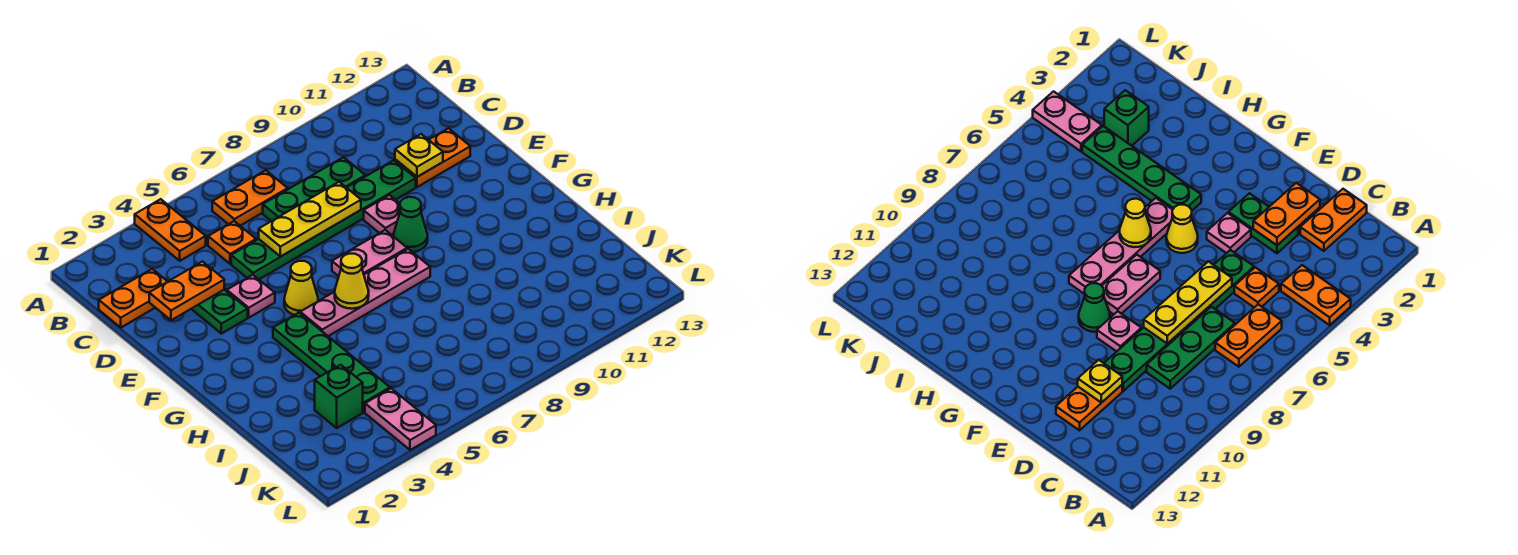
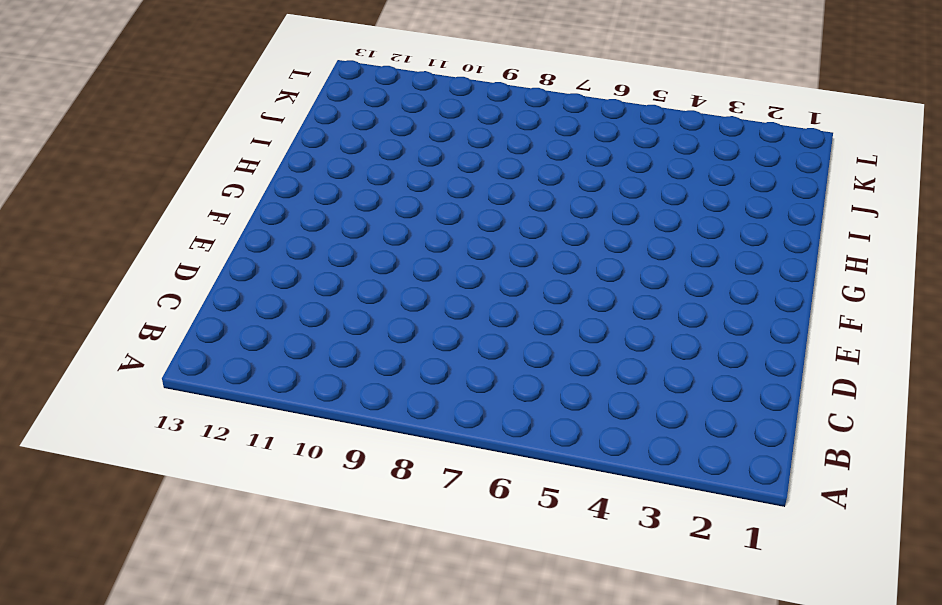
none -> orange plate A4:B4 level 1
none -> orange plate B6:B7 level 1
none -> orange plate C1:C2 level 1

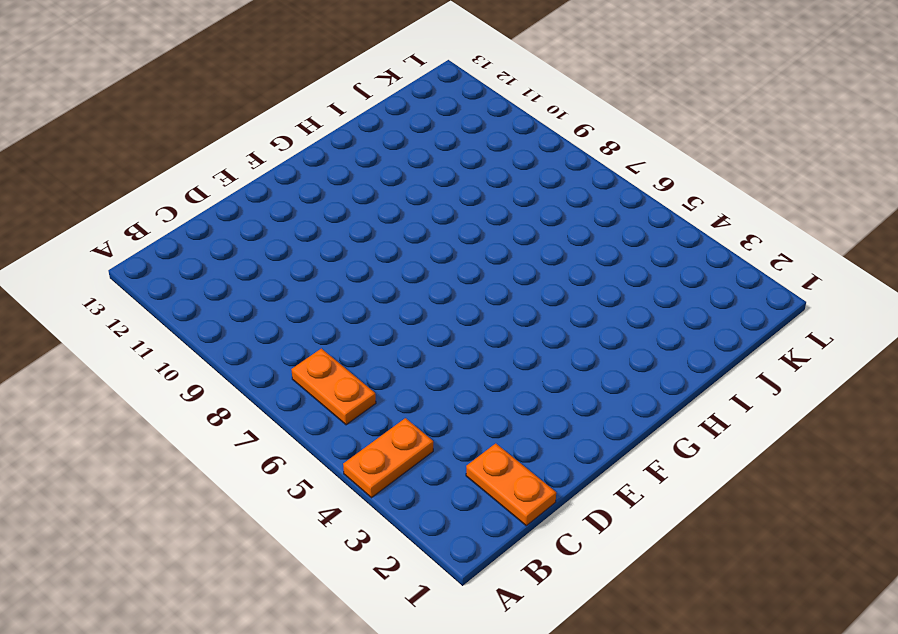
none -> orange plate C5 level 1
none -> green plate C7:C9 level 1
none -> green plate D3:E3 level 1

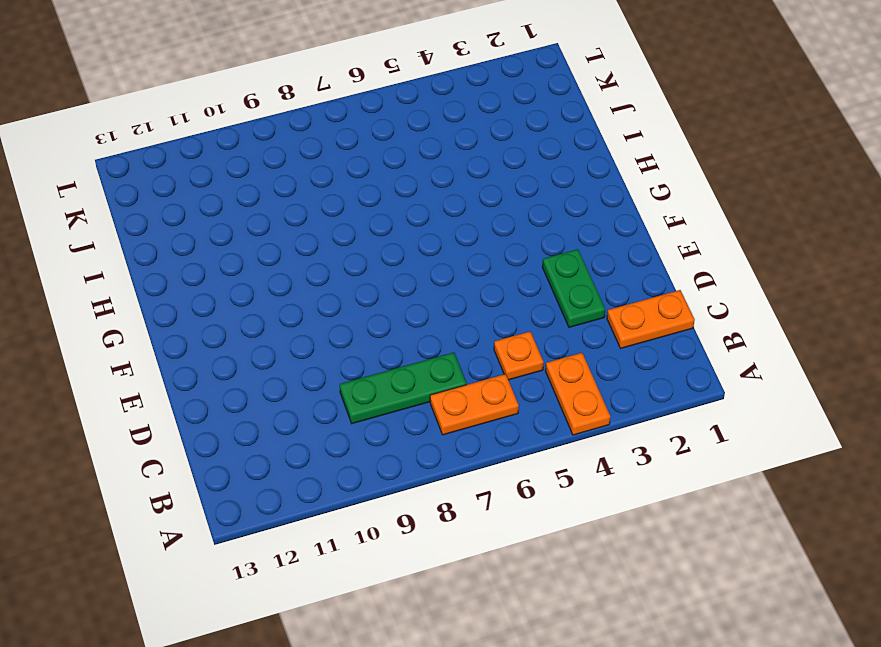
none -> green plate D5:D10 level 1
none -> orange plate D11:D12 level 1
none -> pink plate E4 level 1

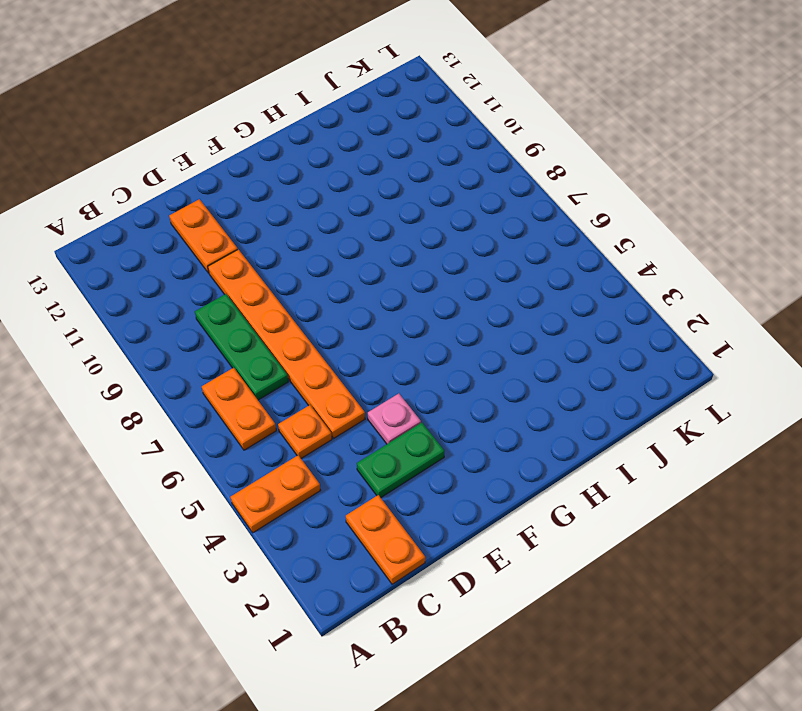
orange plate D5:D10 level 1 -> green plate D5:D10 level 1
none -> pink plate E9 level 1
none -> yellow cone F5 level 1
none -> pink plate F7:F8 level 1

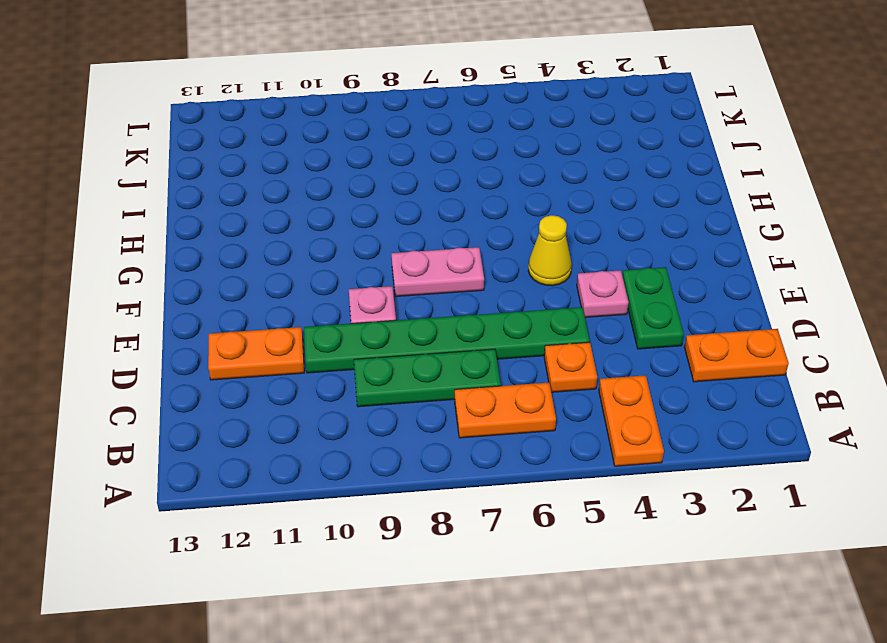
none -> green cone F9 level 1
none -> green plate G4:J4 level 1
none -> pink plate G5:G8 level 1

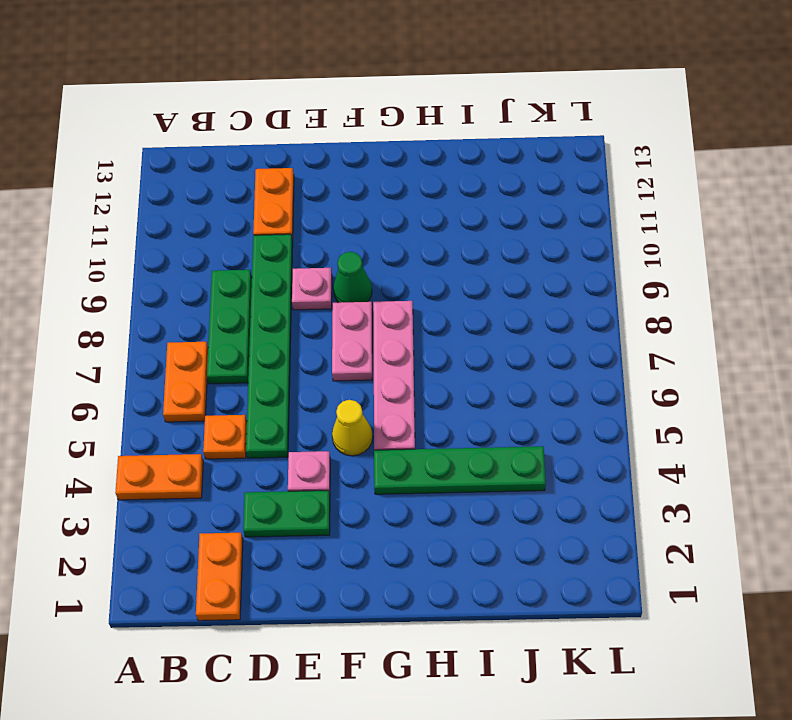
none -> green brick J3 level 1
none -> pink plate K4:L4 level 1
none -> orange plate D2:D3 level 2

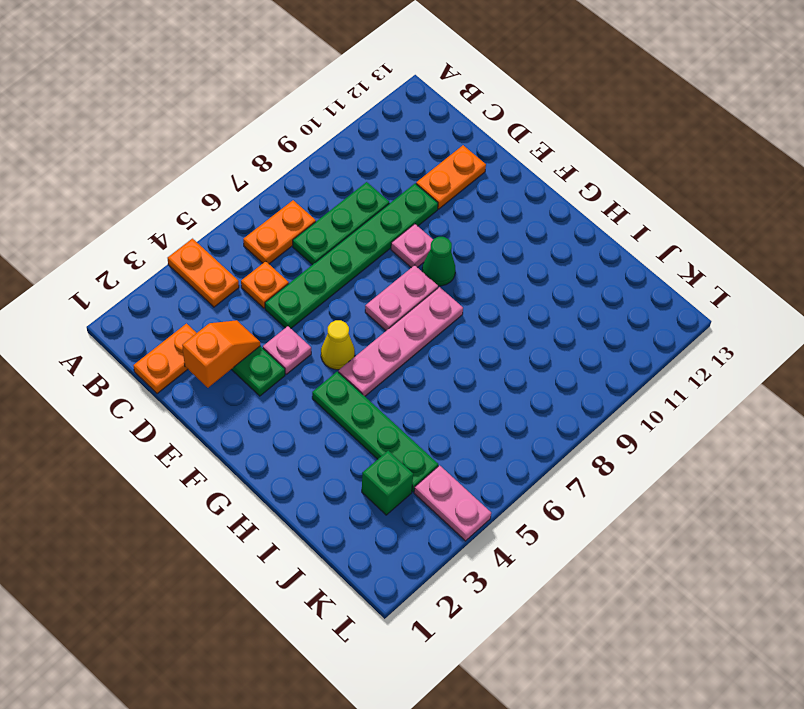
orange slope D2:D3 level 2 top 2 -> orange plate D2:D3 level 2
none -> yellow plate D6:D8 level 2
none -> yellow plate D11 level 2
none -> yellow cone G6 level 2

